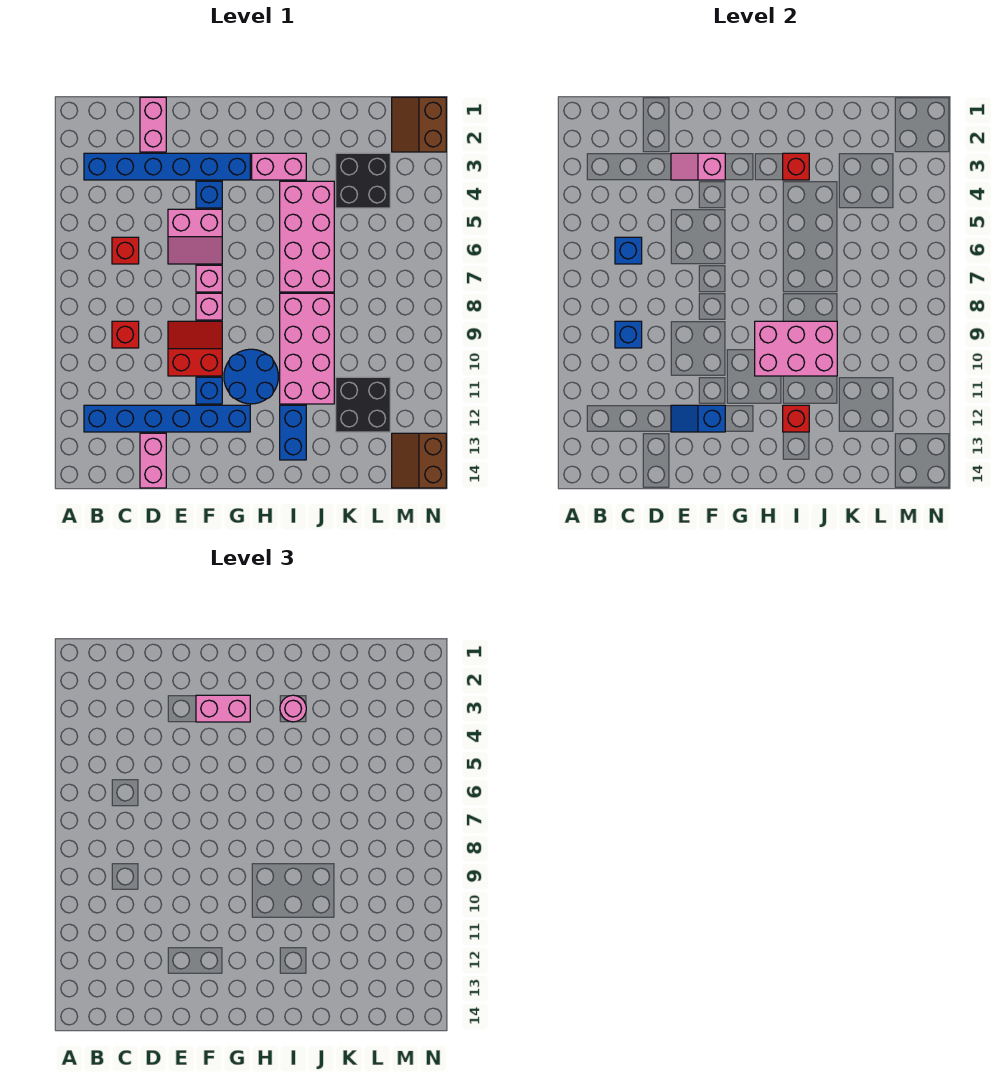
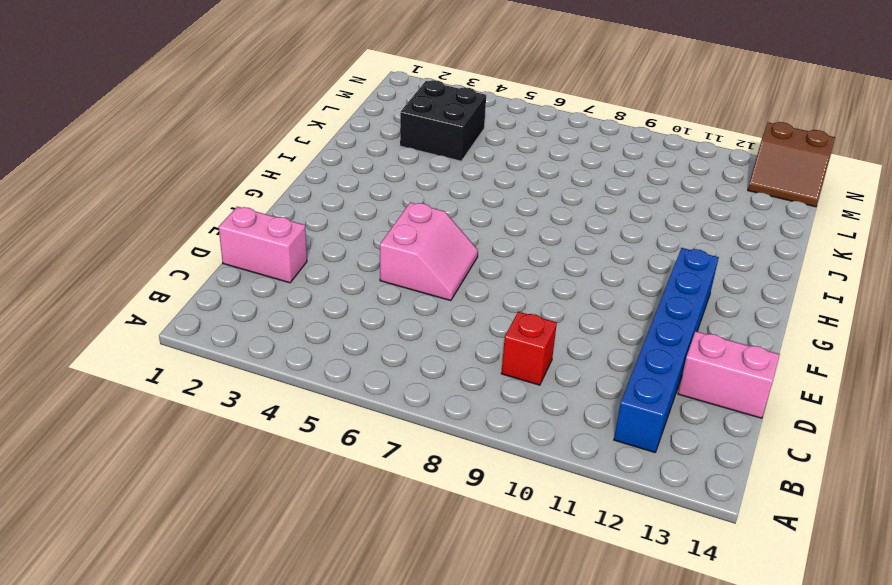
none -> blue brick B3:G3 level 1
none -> red brick C6 level 1
none -> red slope E9:F10 level 1 top 10
none -> blue brick F4 level 1

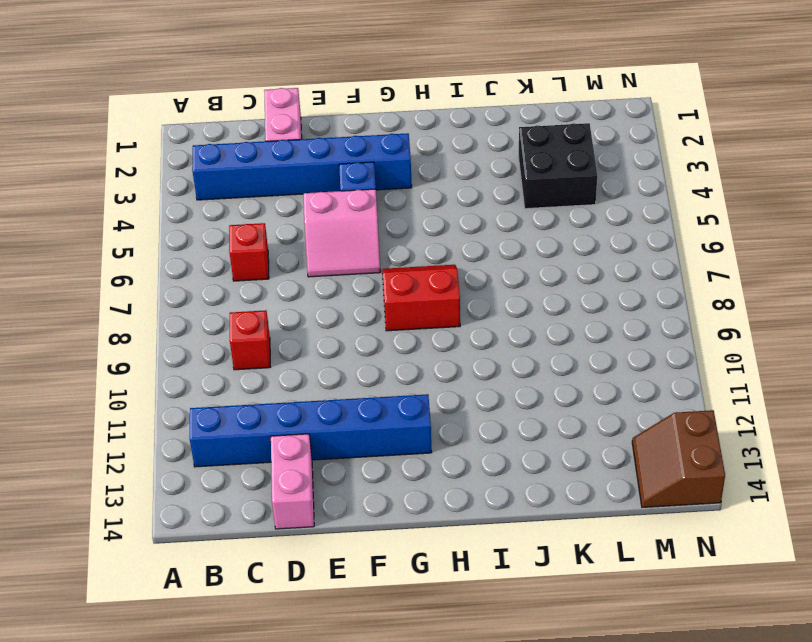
red slope G7:H8 level 1 top 8 -> red slope E9:F10 level 1 top 10
none -> pink brick F7 level 1
none -> pink brick F8 level 1
none -> blue brick F11 level 1
none -> blue round brick G10:H11 level 1

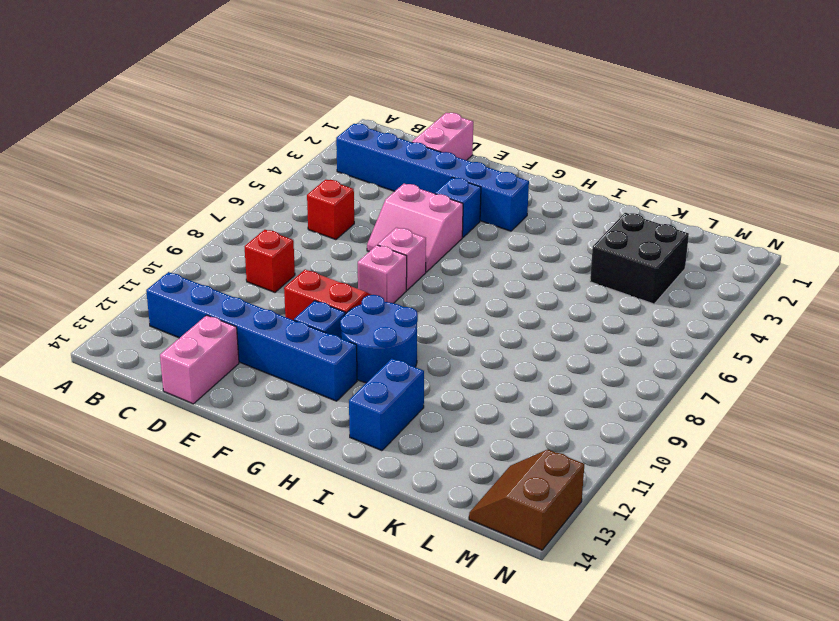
none -> pink brick H3:I3 level 1
none -> pink brick I4:J7 level 1
none -> pink brick I8:J11 level 1
none -> black brick K11:L12 level 1

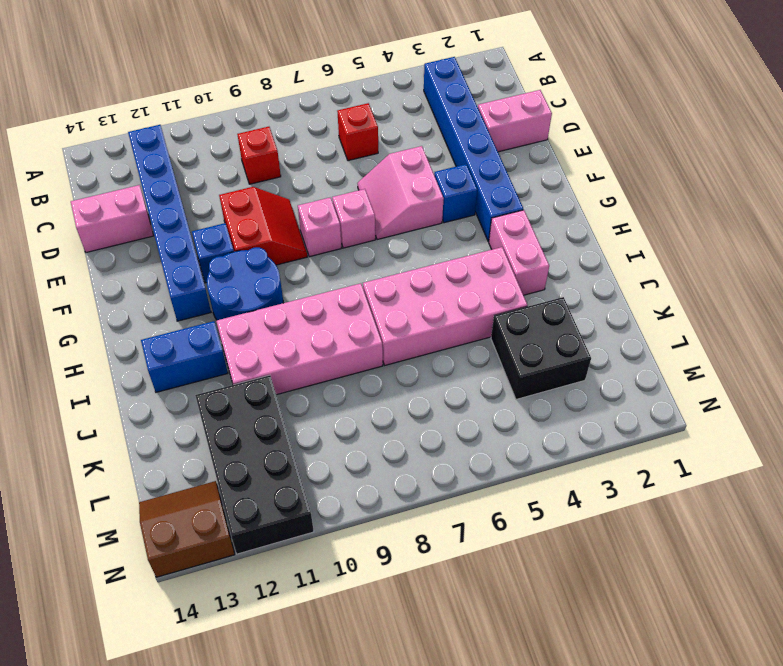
black brick K11:N12 level 1 -> black brick K11:L12 level 1
none -> brown slope M1:N2 level 1 top N
none -> blue brick C6 level 2
none -> blue brick C9 level 2
none -> pink slope E3:F3 level 2 top F

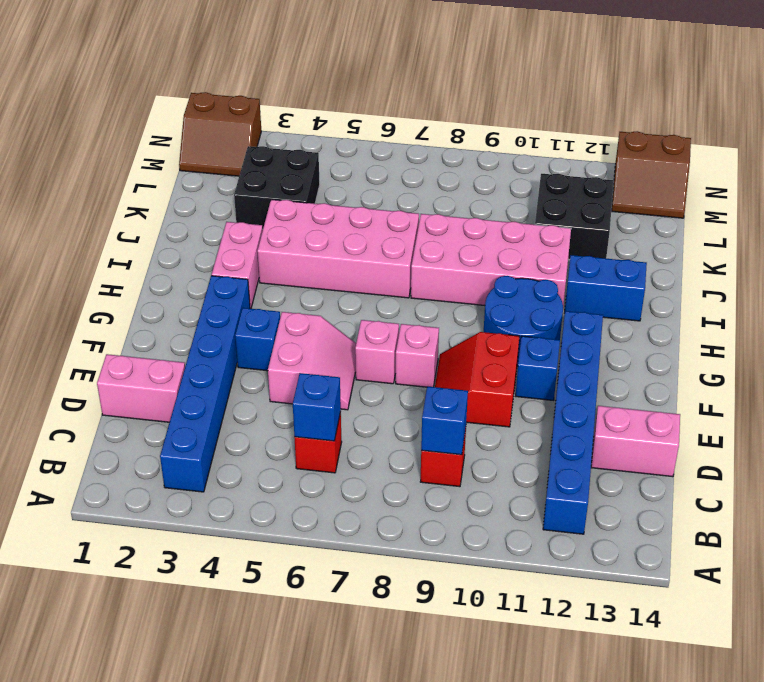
none -> pink slope E3:F3 level 2 top F
none -> blue slope E12:F12 level 2 top F
none -> pink brick H9:J10 level 2
none -> red brick I3 level 2

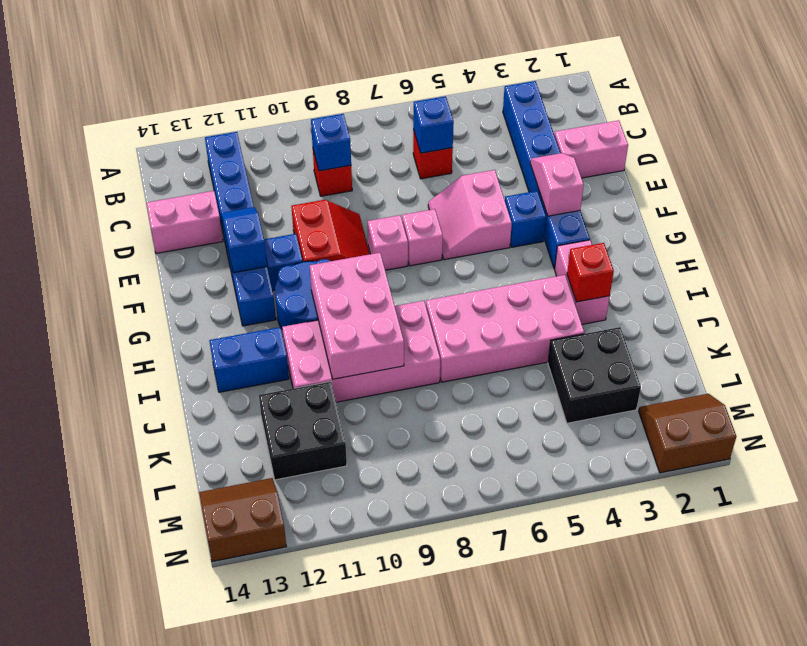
none -> red brick I12 level 2
none -> pink brick F3:G3 level 3
none -> pink round brick I3 level 3

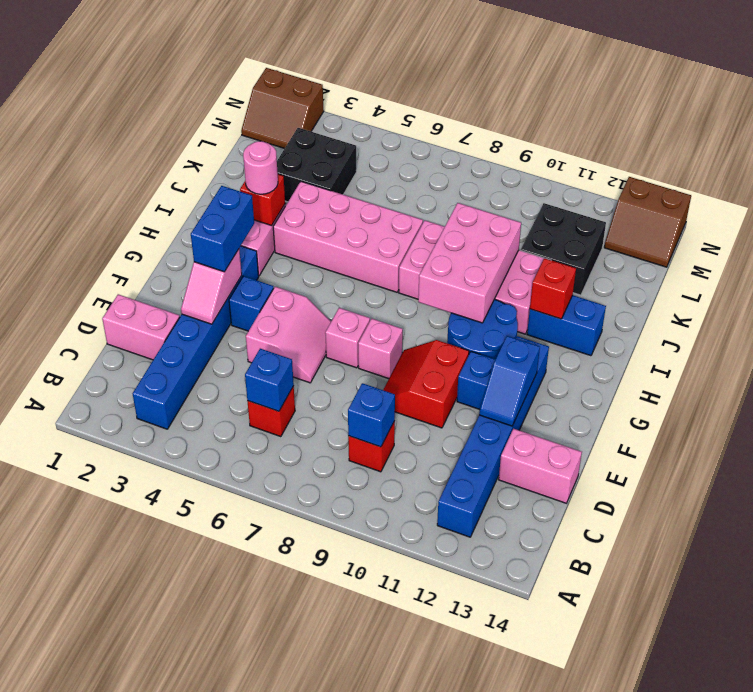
blue brick F3:G3 level 3 -> pink brick F3:G3 level 3

